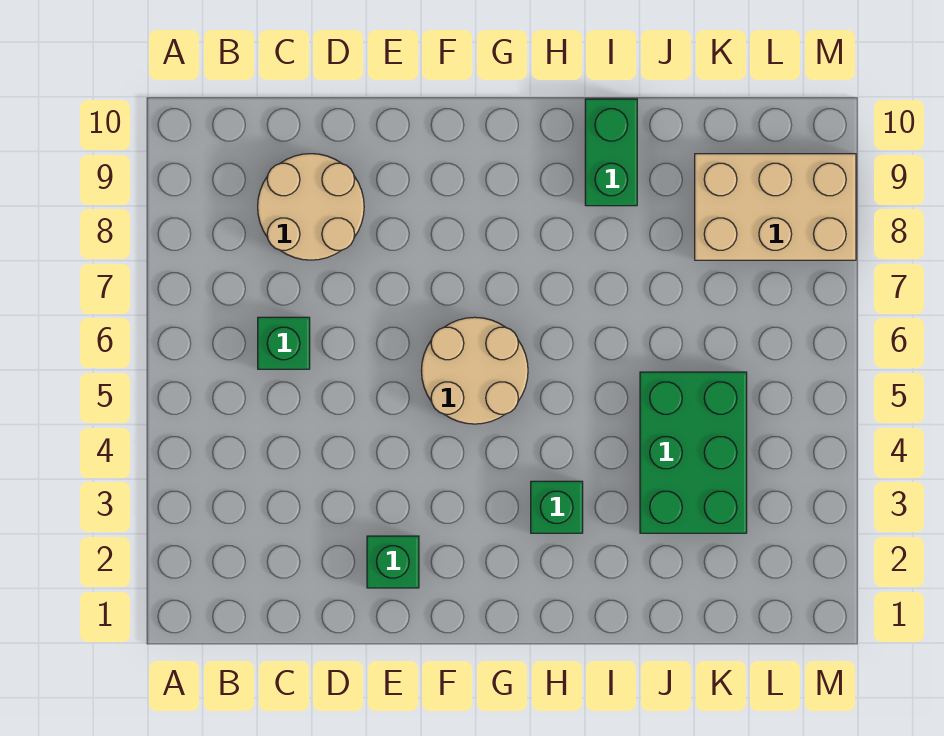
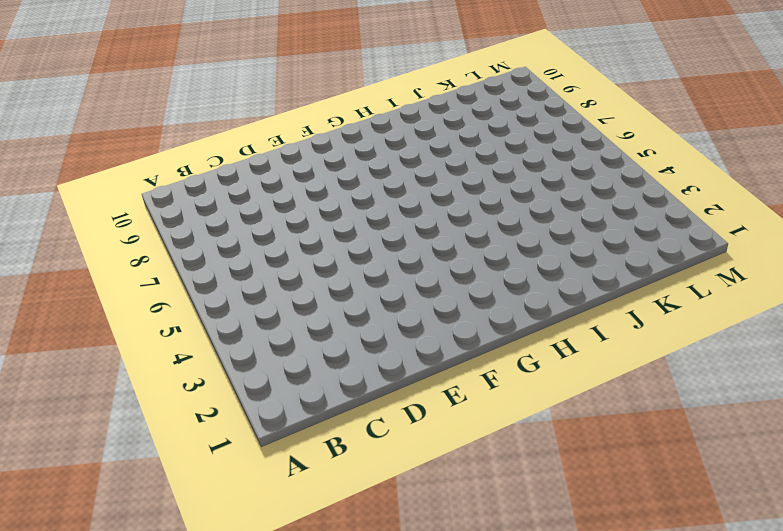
none -> green brick C6 level 1
none -> tan round brick C8:D9 level 1

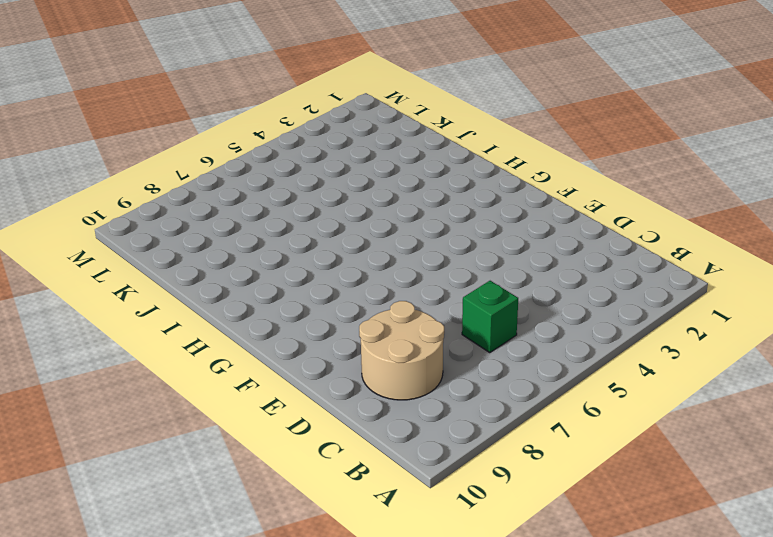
none -> green brick E2 level 1
none -> tan round brick F5:G6 level 1

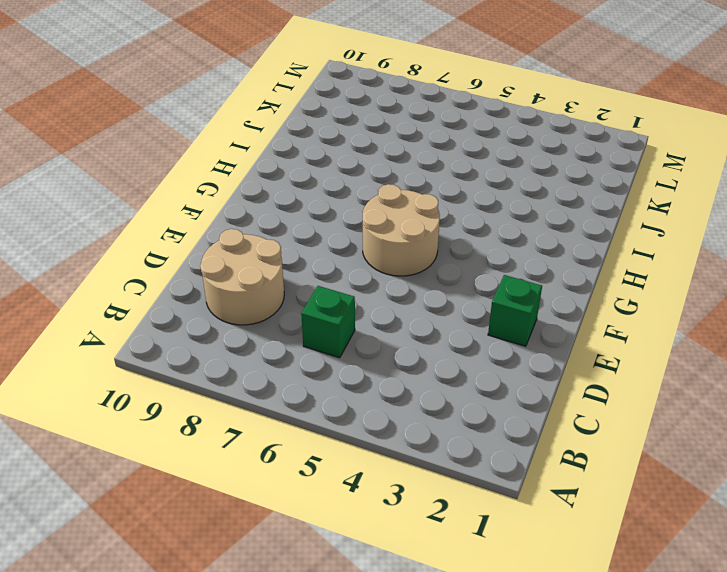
none -> green brick H3 level 1
none -> green brick I9:I10 level 1

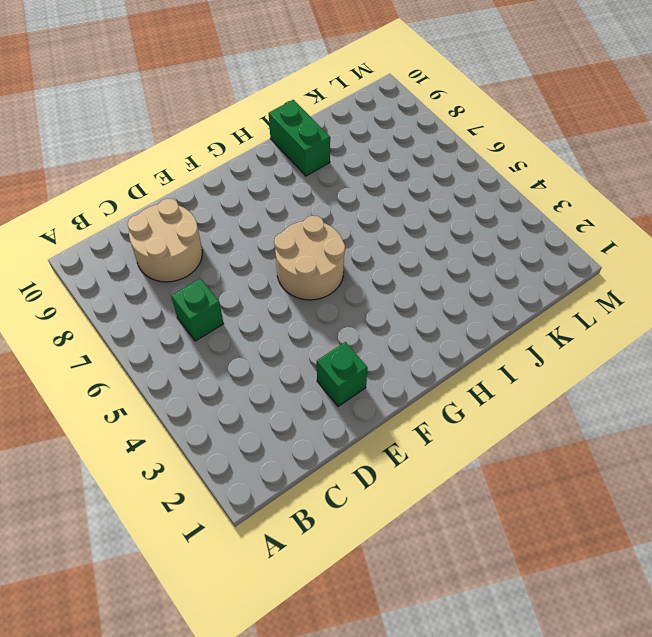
none -> green brick H3 level 1
none -> green brick J3:K5 level 1

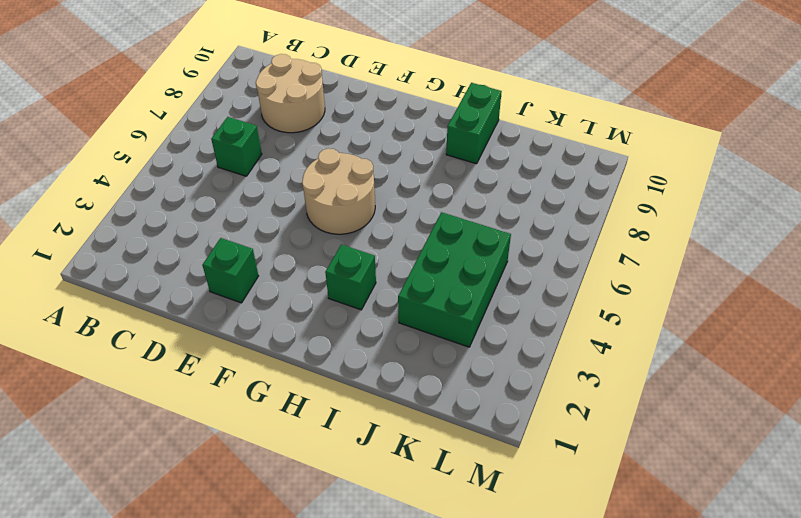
none -> tan brick K8:M9 level 1

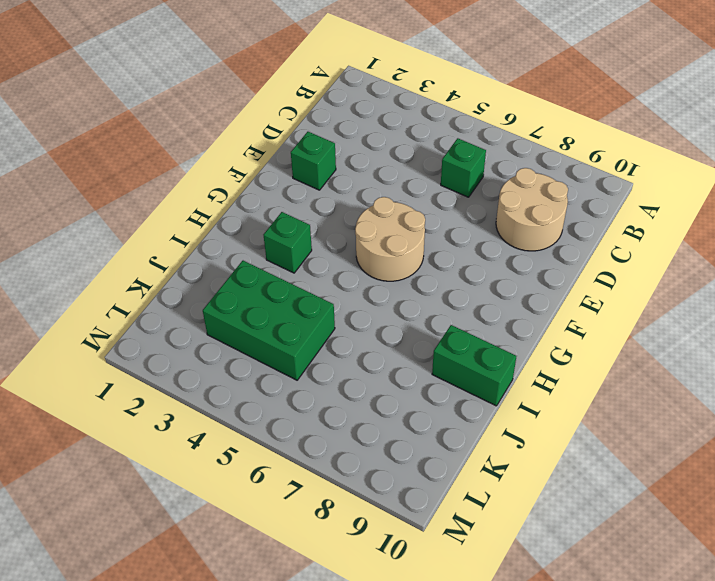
none -> tan brick K8:M9 level 1

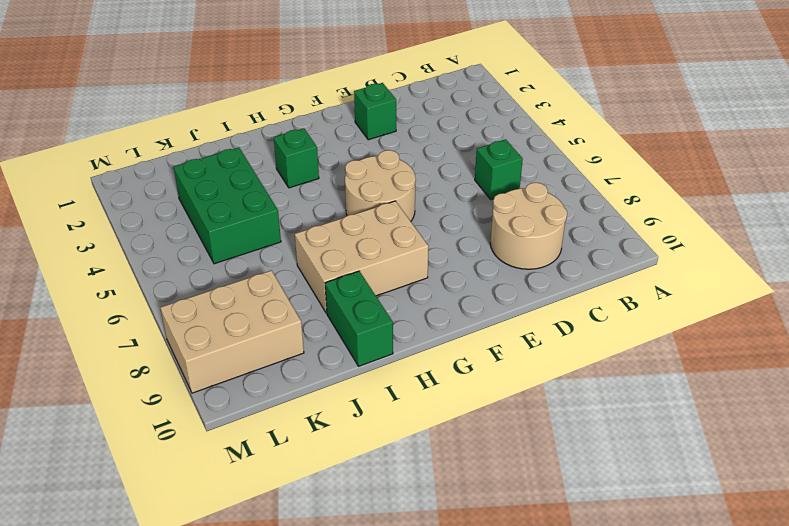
tan brick G7:I8 level 1 -> none

